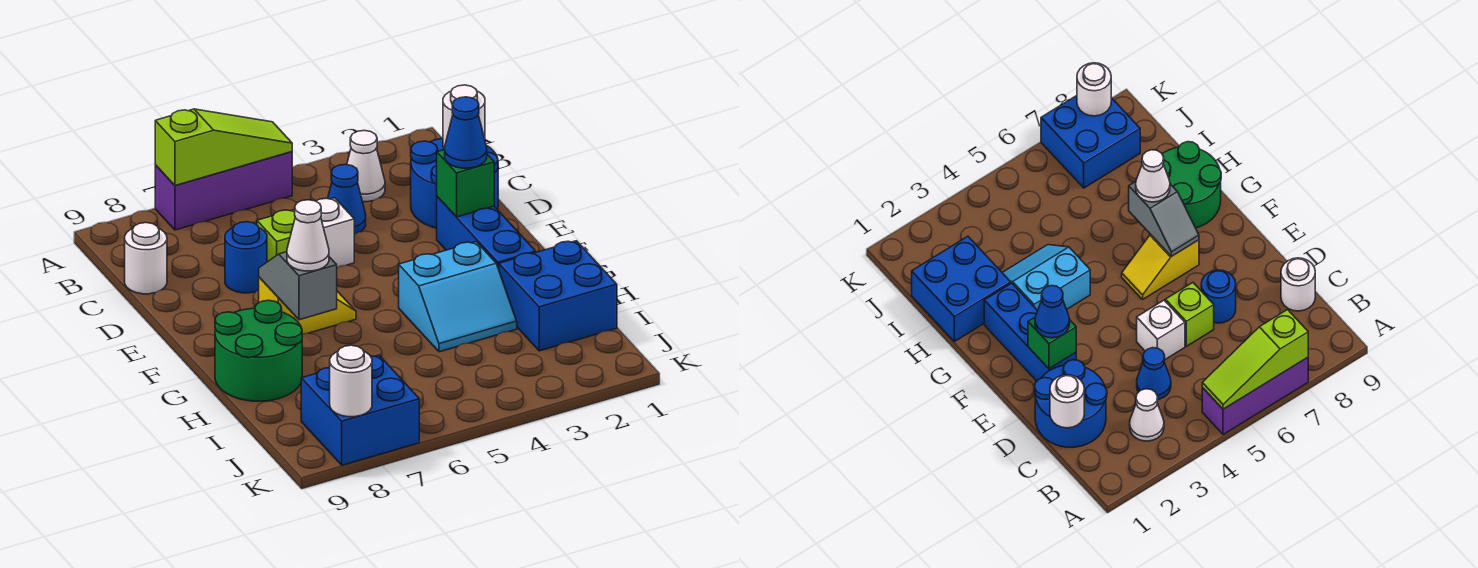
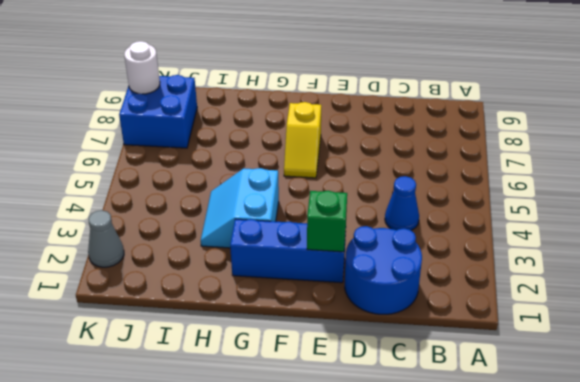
grey cone K2 level 1 -> none
none -> purple brick A5:A7 level 1
none -> white cone B3 level 1
none -> white round brick C9 level 1

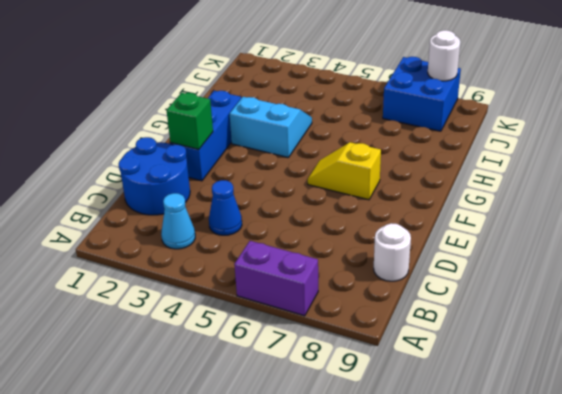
purple brick A6:A7 level 1 -> purple brick A5:A7 level 1
cyan cone B3 level 1 -> white cone B3 level 1
none -> white brick D5 level 1
none -> lime brick D6 level 1
none -> blue round brick D7 level 1

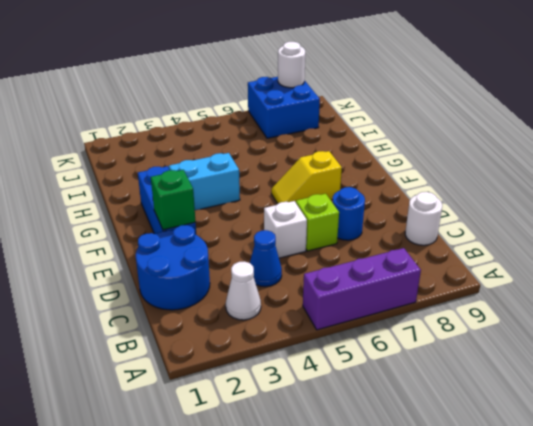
none -> green round brick G8:H9 level 1
none -> blue brick H1:I2 level 1
none -> lime slope A5:A7 level 2 top 7

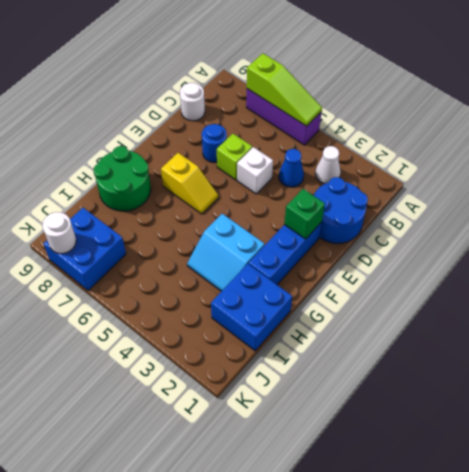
none -> white round brick C1 level 2
none -> grey slope F7:G7 level 2 top G
none -> blue cone E2 level 3

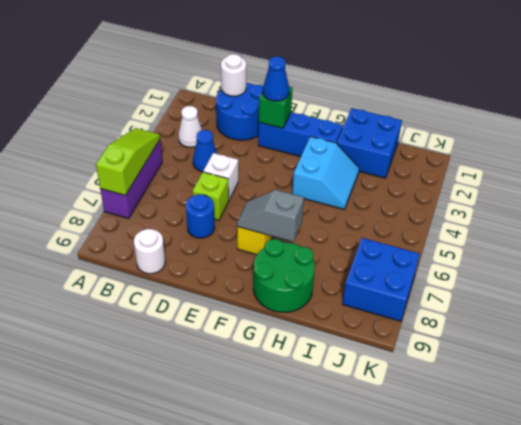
none -> white round brick K8 level 2
none -> white cone G7 level 3

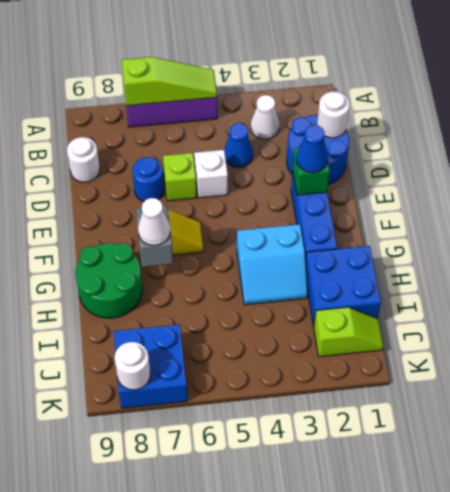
lime slope J1:J2 level 1 top 2 -> none

